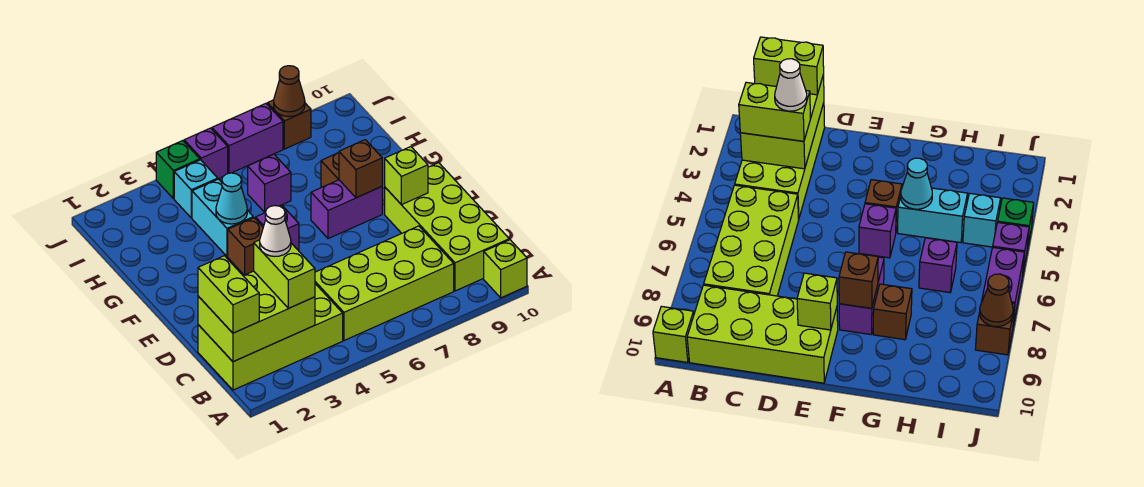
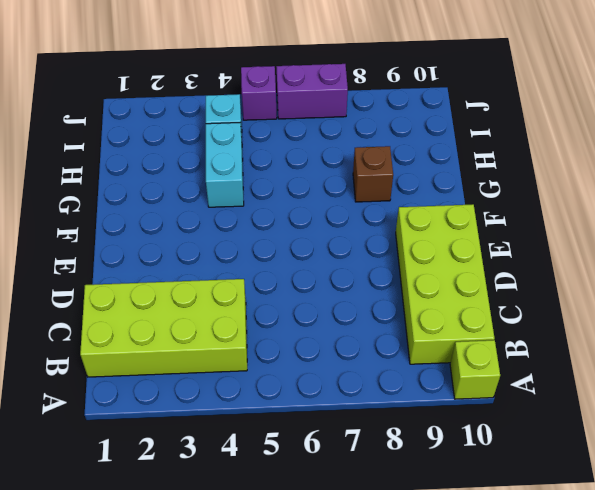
none -> lime brick B5:C8 level 1
none -> brown brick F4 level 1
none -> purple brick F5 level 1

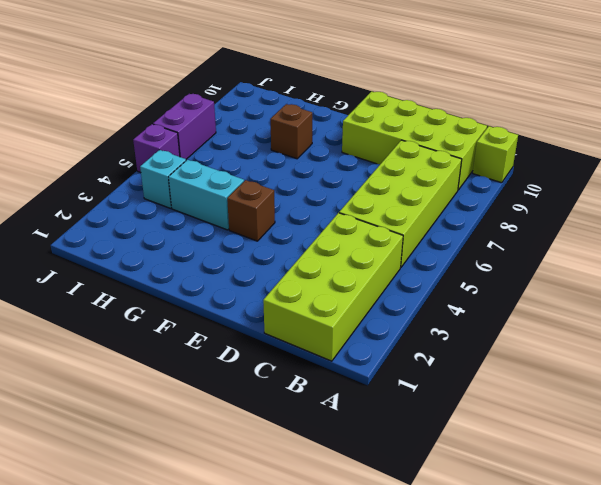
none -> purple brick F5 level 1
none -> purple brick F7:F8 level 1
none -> purple brick H6 level 1

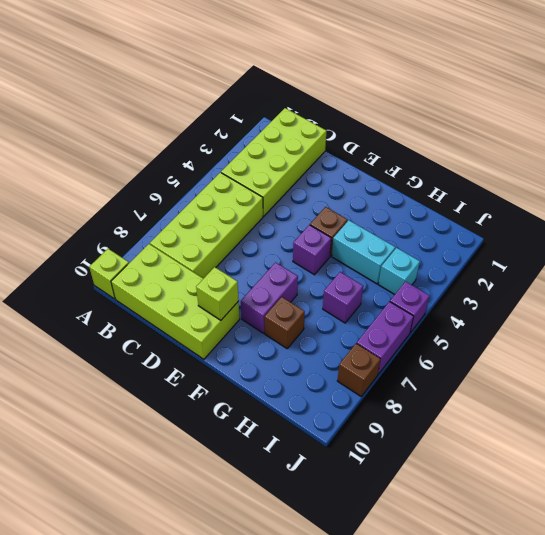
none -> green brick J4 level 1
none -> lime brick B1:C3 level 2
none -> brown brick F8 level 2

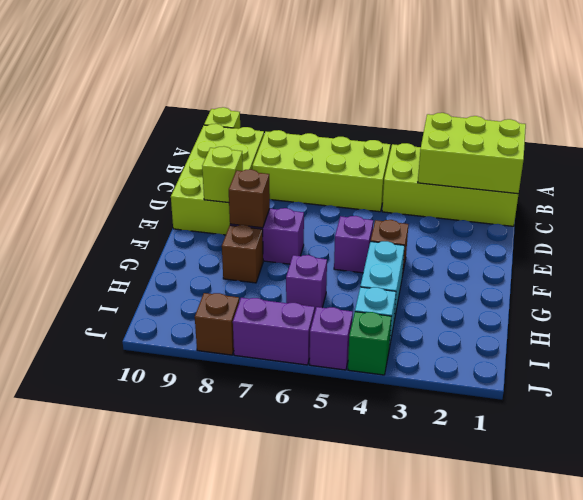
none -> cyan cone G4 level 2
none -> brown cone J8 level 2
none -> lime brick B1:C1 level 3

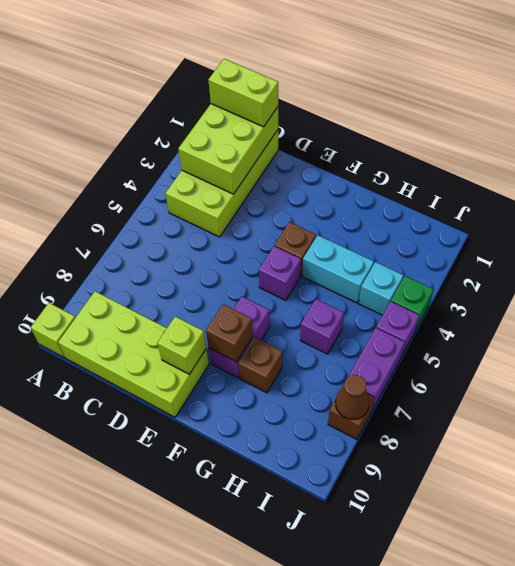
none -> lime brick B5:C8 level 1
none -> cyan cone G4 level 2
none -> lime brick B3:C3 level 3

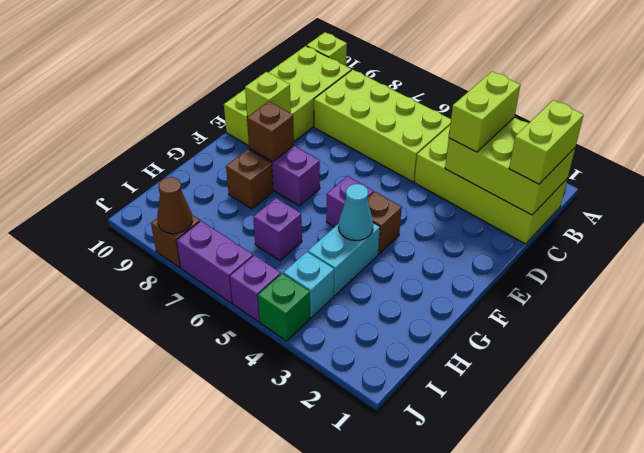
none -> white cone C3 level 4

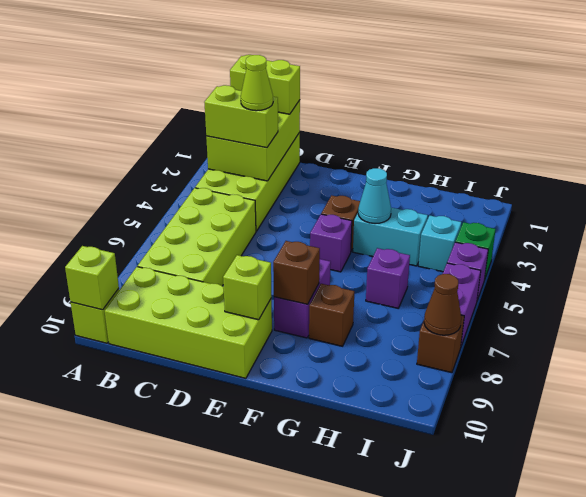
lime brick A10 level 2 -> none
lime cone C3 level 4 -> white cone C3 level 4

